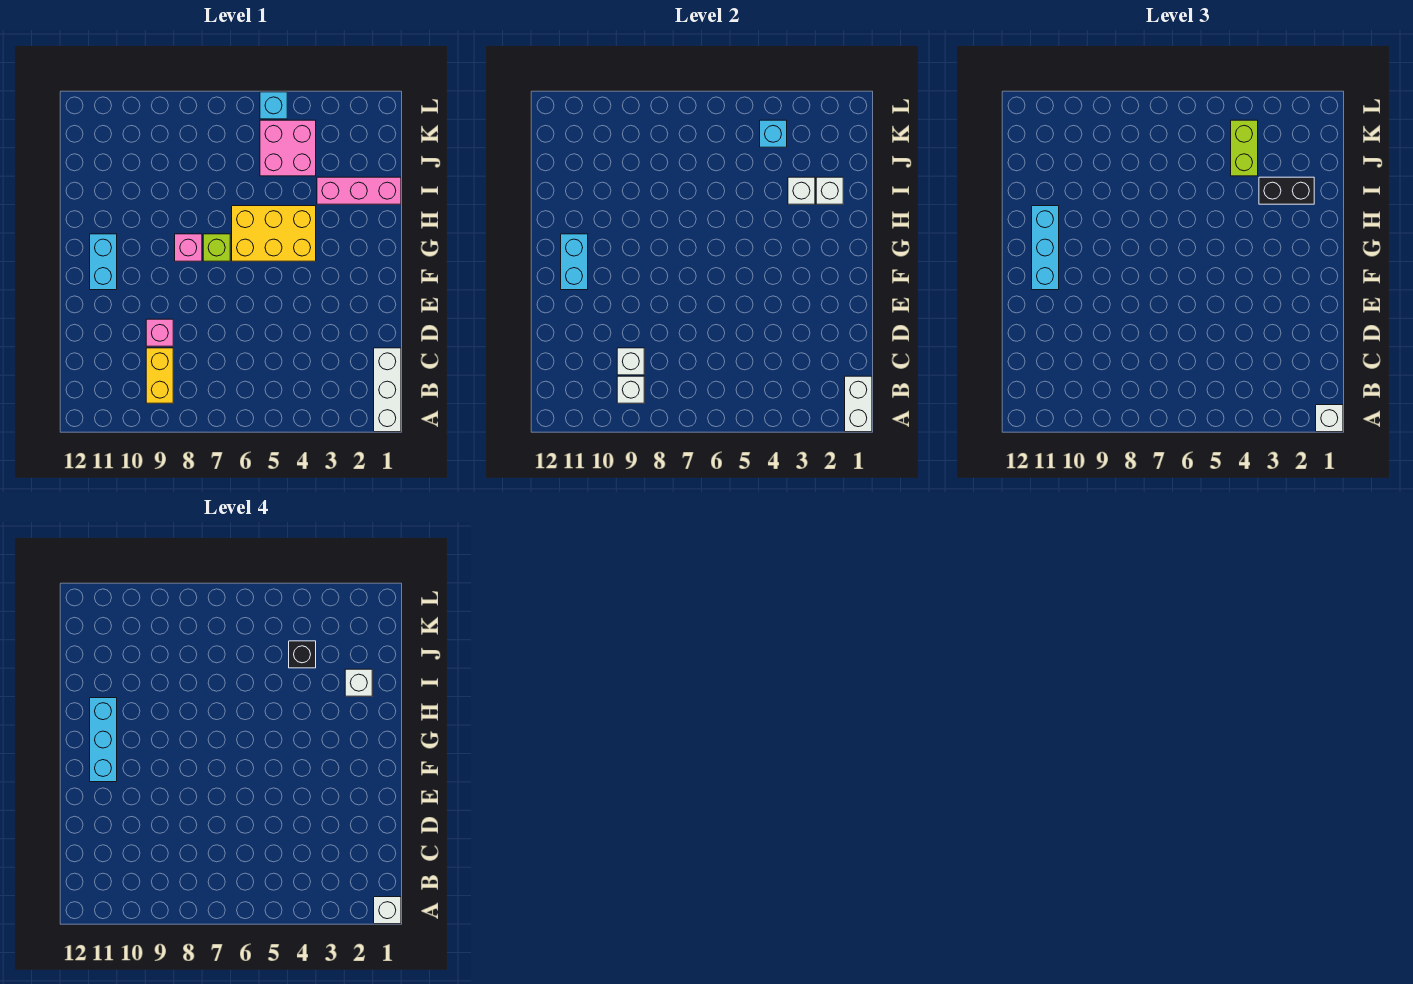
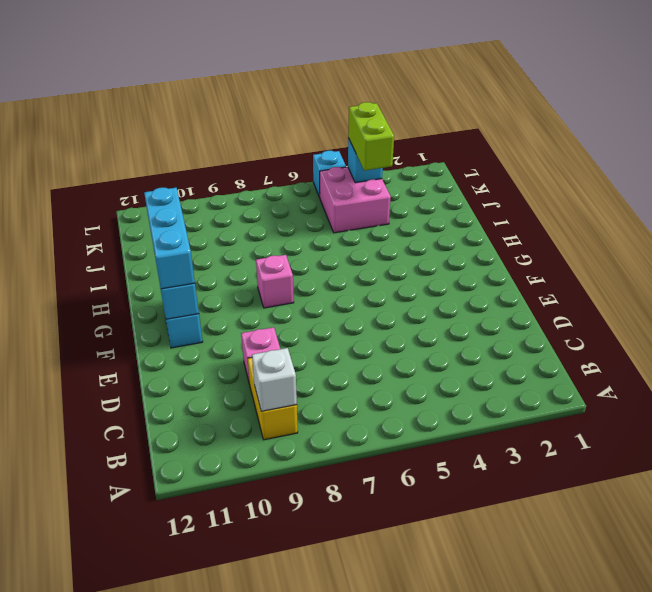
none -> white brick A1:C1 level 1
none -> yellow brick G4:H6 level 1
none -> lime brick G7 level 1

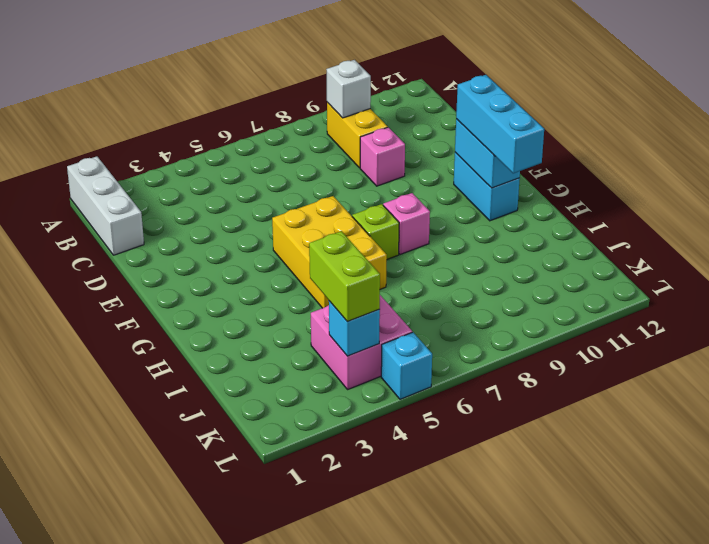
yellow brick F5:H6 level 1 -> yellow brick G4:H6 level 1
none -> pink brick I1:I3 level 1
none -> white brick A1:B1 level 2
none -> white brick C9 level 2

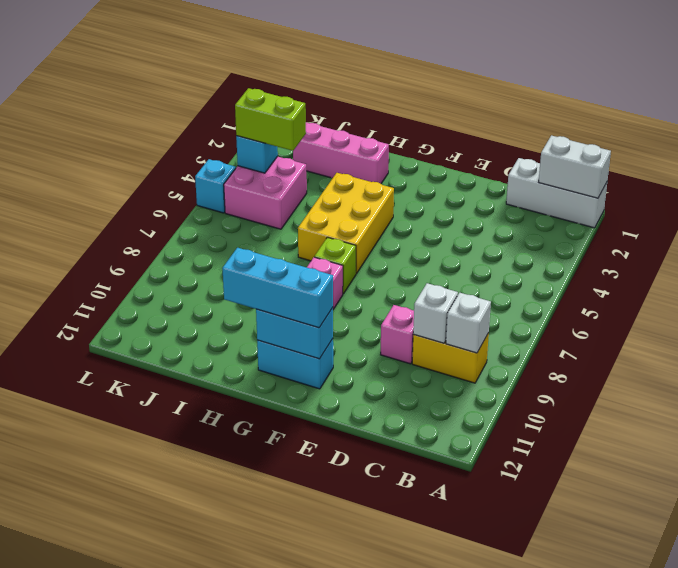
pink brick H2:J2 level 1 -> pink brick I1:I3 level 1
none -> white brick I2 level 2
none -> white brick I3 level 2
none -> white brick A1 level 3

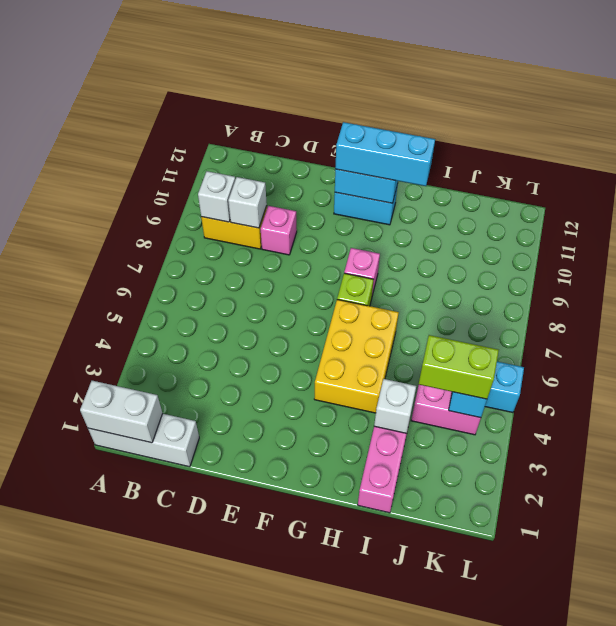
none -> white brick I2 level 2
none -> white brick A1 level 3
none -> black brick I2:I3 level 3

